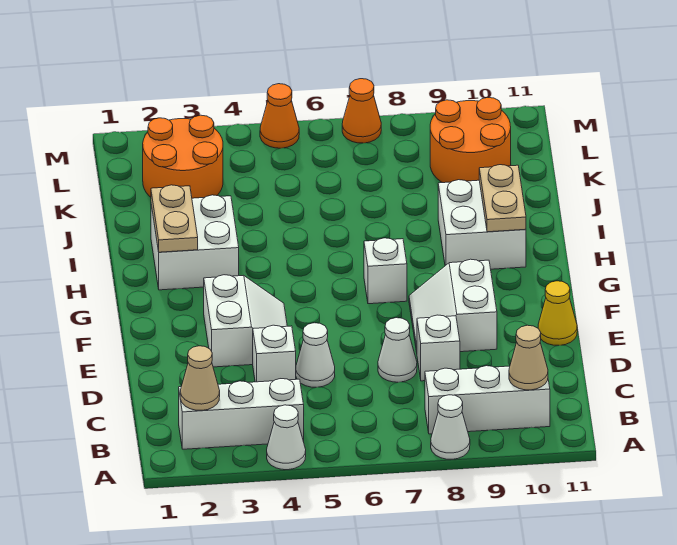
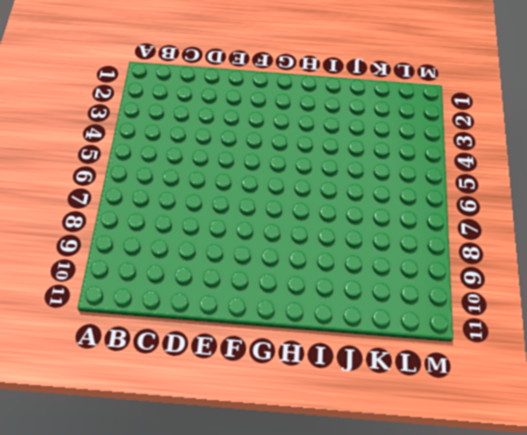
none -> white cone A4 level 1
none -> white cone A8 level 1
none -> white brick B2:B4 level 1

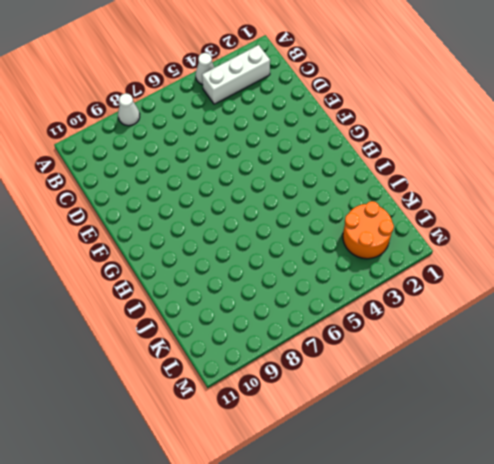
none -> white brick B8:B10 level 1
none -> white brick D4 level 1
none -> white cone D5 level 1

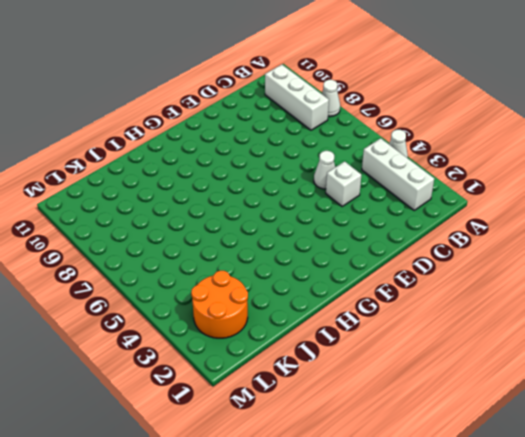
none -> white cone D7 level 1
none -> white brick D8 level 1
none -> white slope E3:F4 level 1 top 3

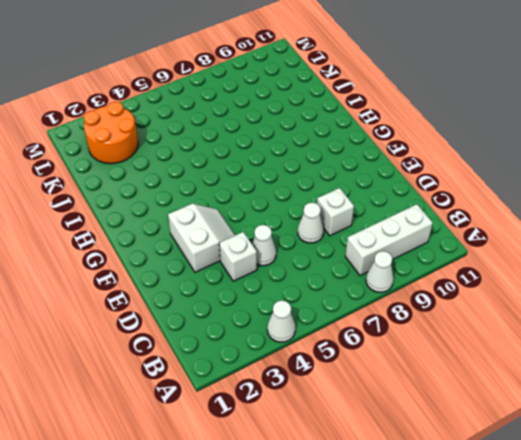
none -> white brick B2:B4 level 1
none -> white slope E8:F9 level 1 top 9
none -> yellow cone E11 level 1

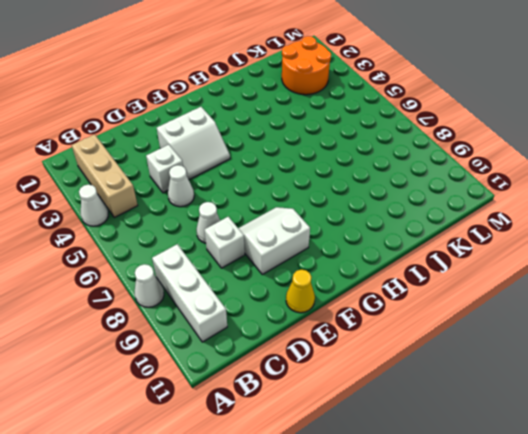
tan brick B2:B4 level 1 -> white brick B2:B4 level 1
none -> white brick G7 level 1
none -> white brick H2:I3 level 1
none -> white brick H9:I10 level 1

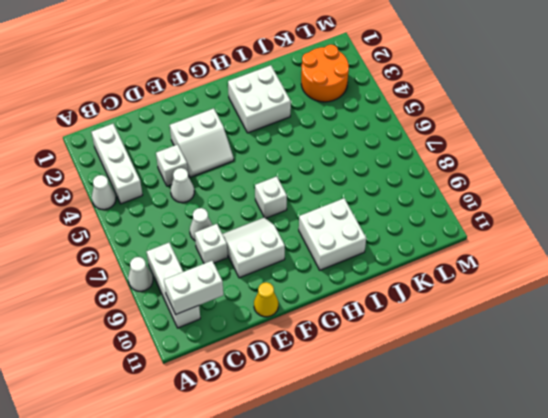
white brick B10:C10 level 2 -> tan cone B10 level 2
none -> orange round brick K9:L10 level 1
none -> orange cone M5 level 1
none -> orange cone M7 level 1

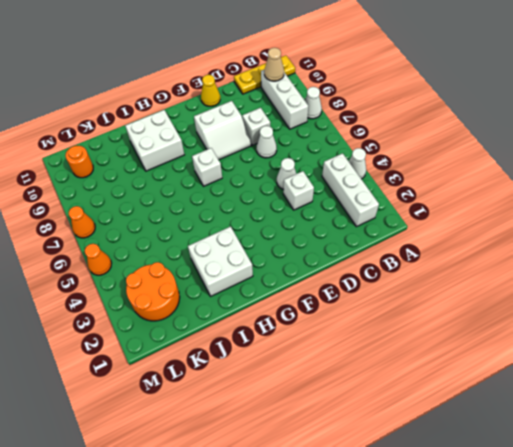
yellow plate A11:C11 level 1 -> none
orange round brick L10 level 1 -> orange round brick K9:L10 level 1
none -> white slope E3:F4 level 1 top 3
none -> tan cone B2 level 2
none -> tan plate H2:I2 level 2

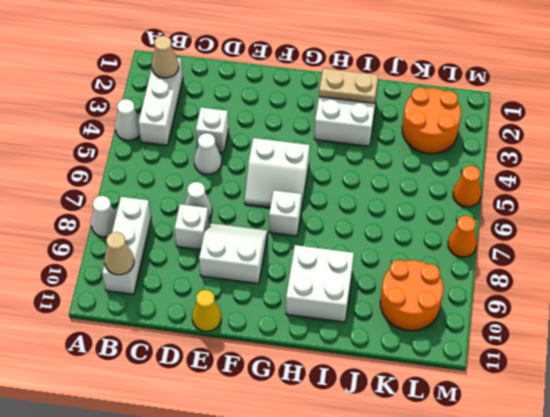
white slope F5:G6 level 1 top 5 -> white slope E3:F4 level 1 top 3
none -> tan plate H10:I10 level 2

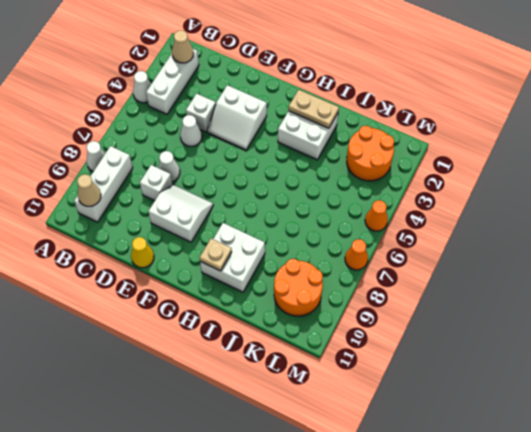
tan plate H10 level 2 -> tan plate H10:I10 level 2
none -> white brick G7 level 1

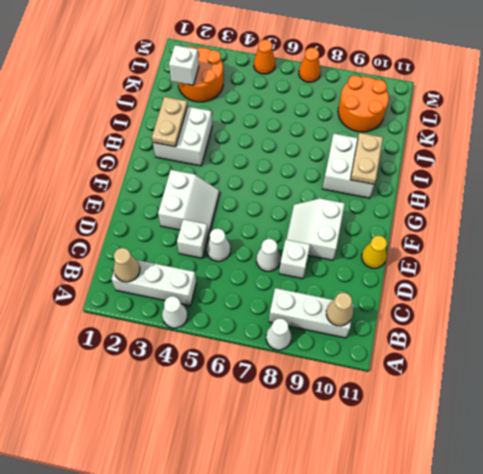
white brick K2 level 2 -> white brick G7 level 1

